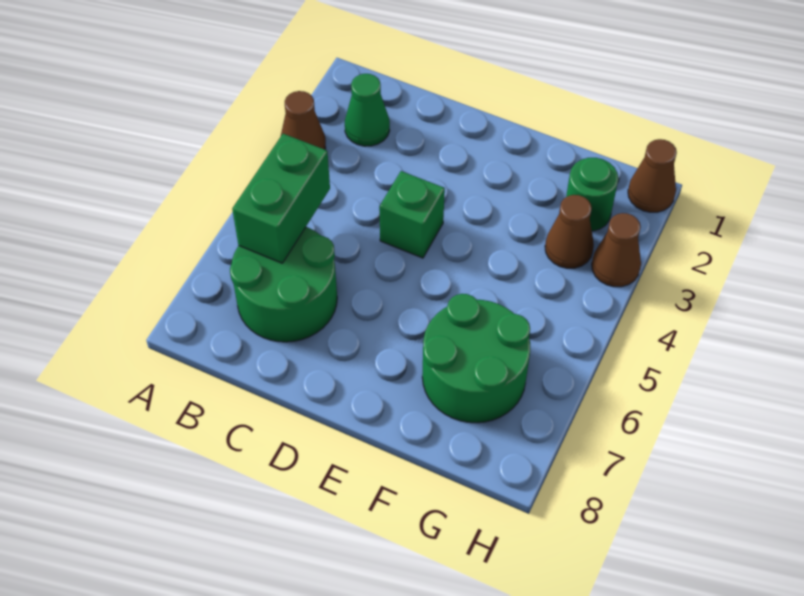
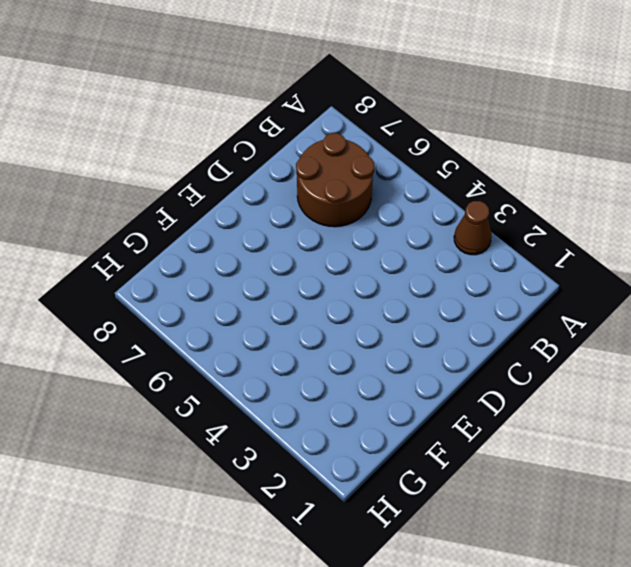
brown round brick B6:C7 level 1 -> green round brick B6:C7 level 1
none -> green cone B2 level 1
none -> green brick D4 level 1

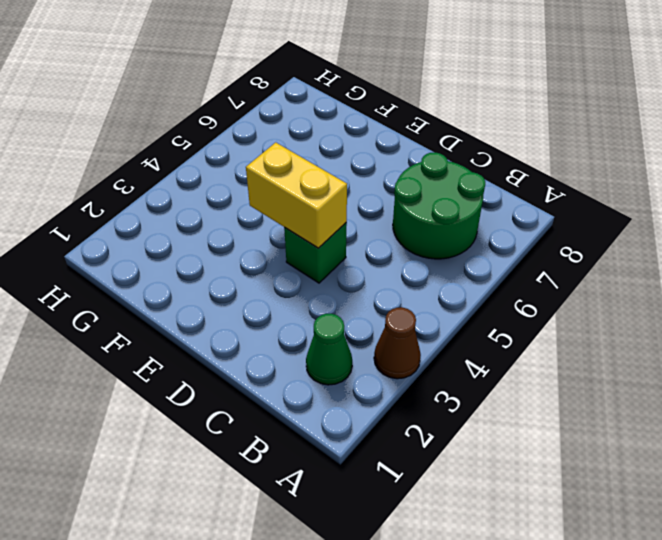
yellow brick D4:E4 level 2 -> none
none -> green round brick F6:G7 level 1
none -> green round brick G2 level 1

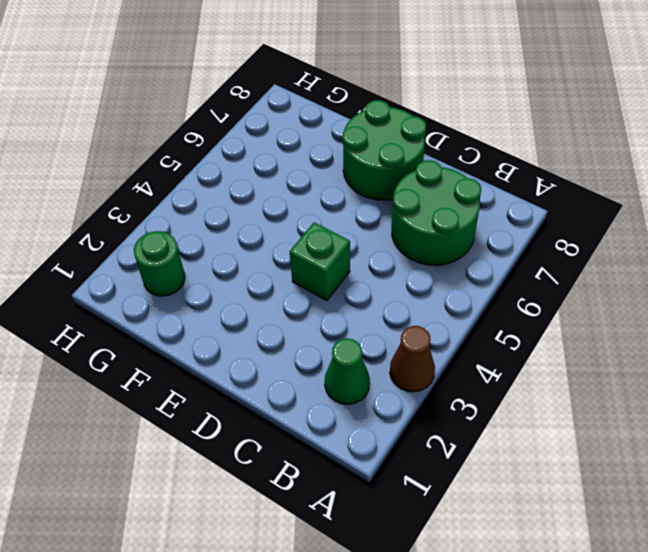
green round brick D7:E8 level 1 -> green round brick F6:G7 level 1
none -> brown cone G3 level 1
none -> brown cone H1 level 1

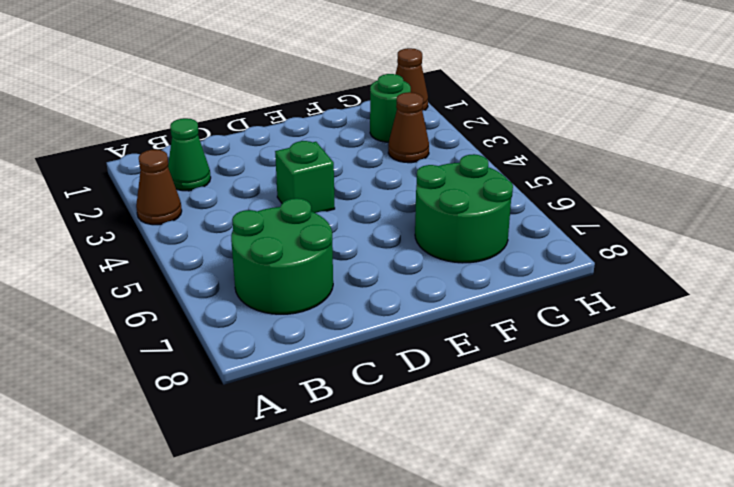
none -> brown cone H3 level 1
none -> green brick B5:B6 level 2

